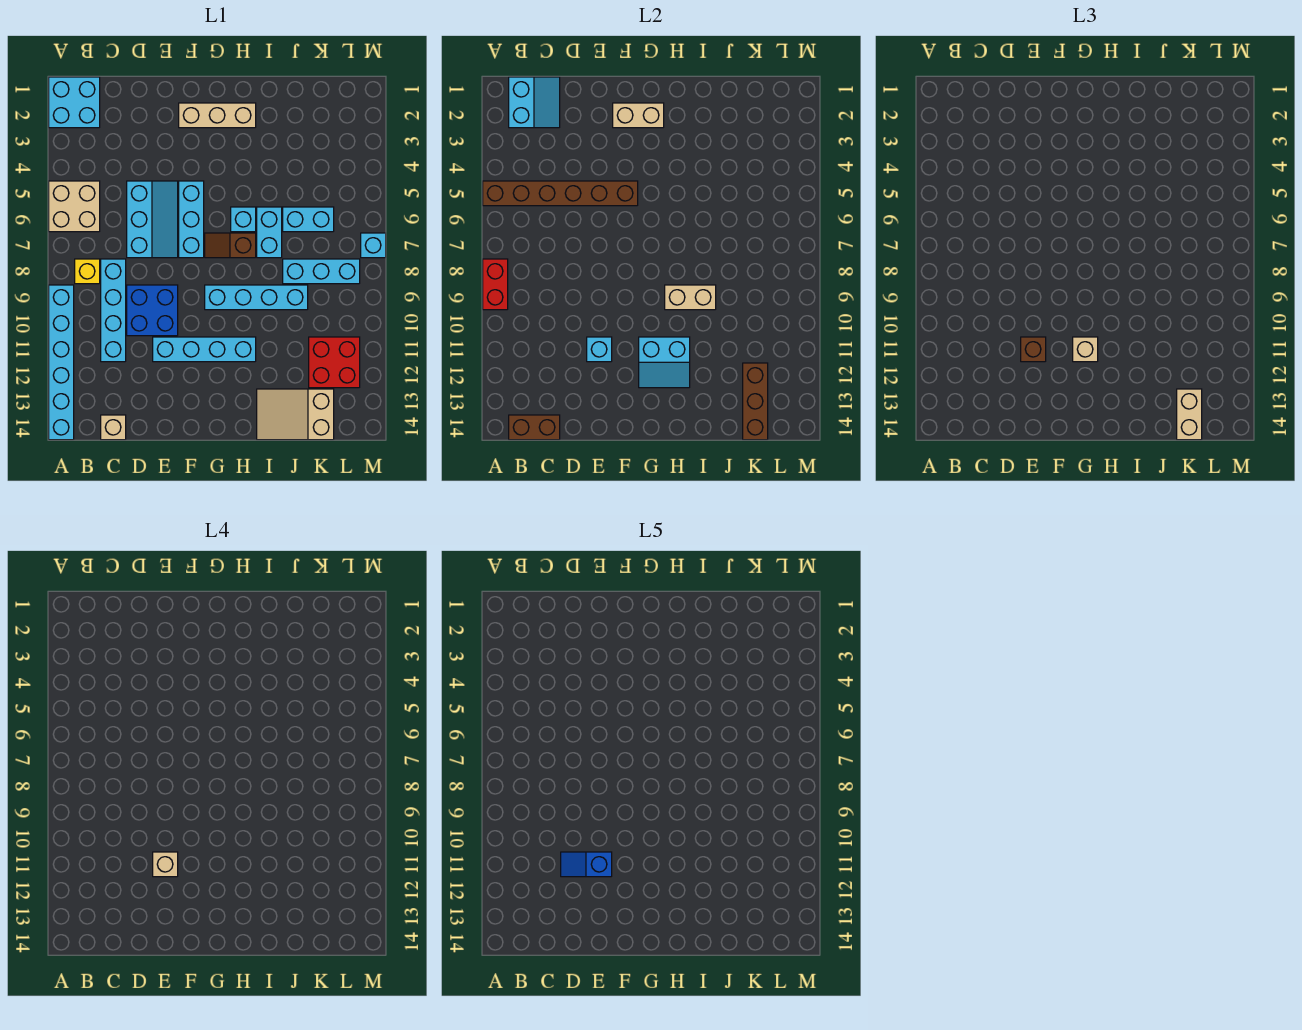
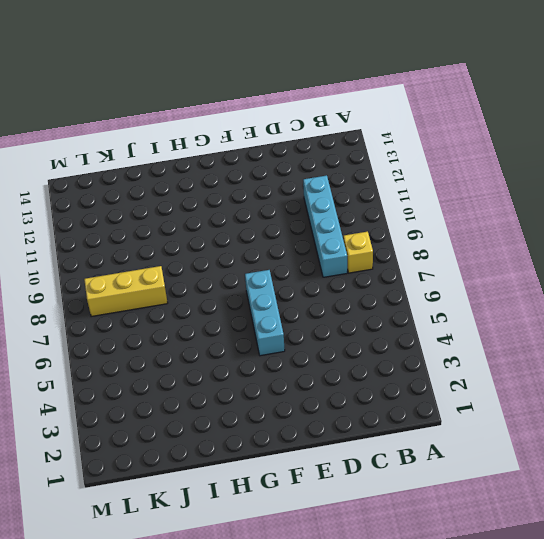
yellow brick J8:L8 level 1 -> cyan brick J8:L8 level 1
none -> cyan brick A1:B2 level 1
none -> tan brick A5:B6 level 1
none -> cyan brick A9:A14 level 1
none -> tan brick C14 level 1

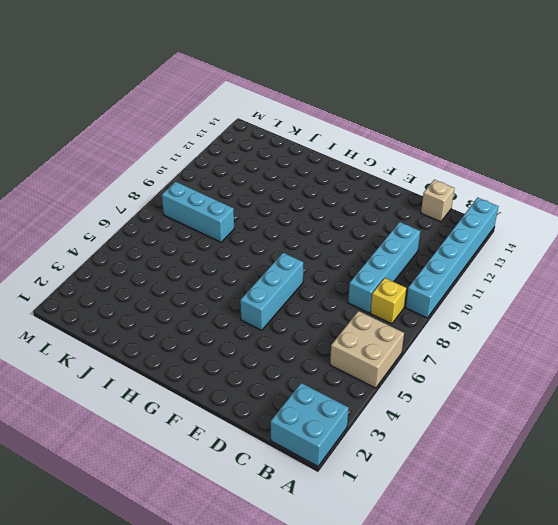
none -> cyan slope D5:E7 level 1 top D
none -> blue brick D9:E10 level 1
none -> cyan brick E11:H11 level 1
none -> tan brick F2:H2 level 1

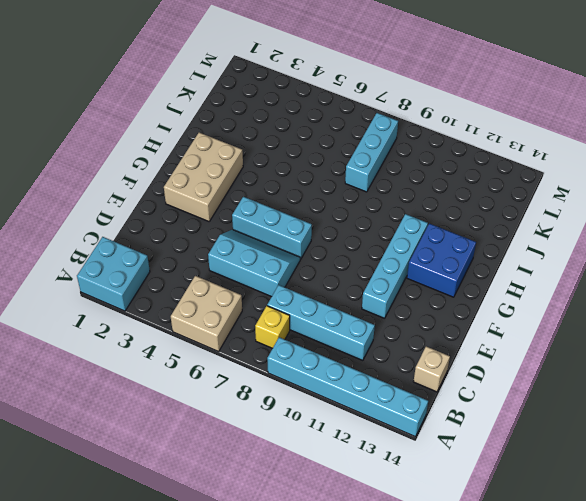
tan brick F2:H3 level 1 -> tan brick F2:H2 level 1
blue brick G12:H13 level 1 -> blue brick D9:E10 level 1
none -> brown slope G7:H7 level 1 top H
none -> cyan brick G9:J9 level 1
none -> cyan brick H6 level 1
none -> cyan brick I6:I7 level 1

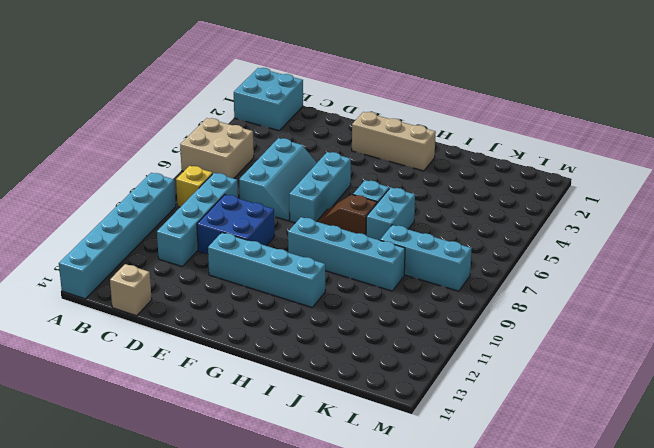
none -> tan slope I13:K14 level 1 top K
none -> cyan brick J6:K6 level 1
none -> red brick K11:L12 level 1
none -> cyan brick M7 level 1

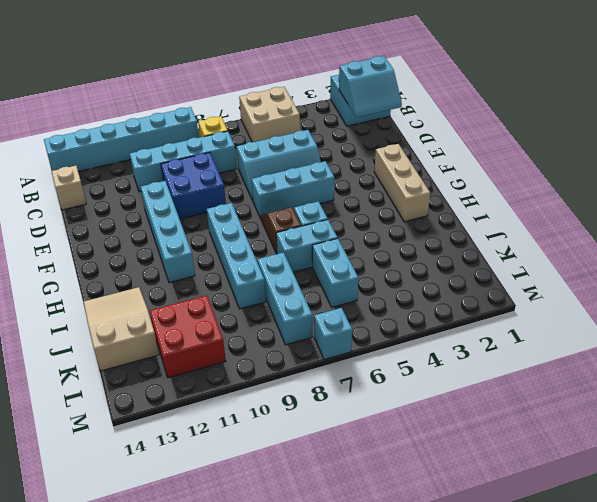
none -> brown brick A5:F5 level 2
none -> red brick A8:A9 level 2
none -> brown brick B14:C14 level 2
none -> cyan brick E11 level 2

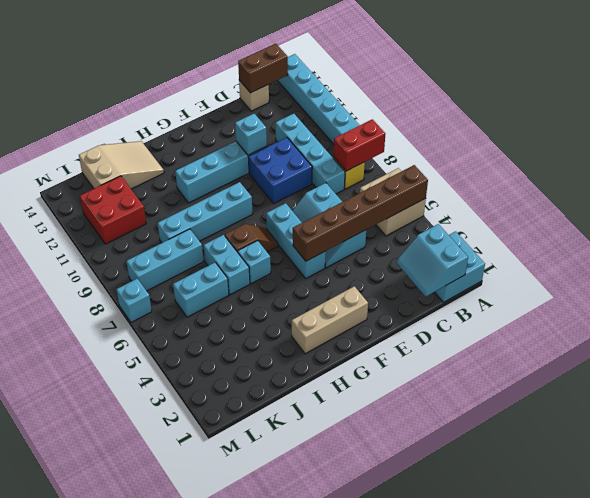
red brick A8:B8 level 2 -> red brick A8:A9 level 2
none -> tan brick F2:G2 level 2
none -> cyan slope G11:H12 level 2 top 11
none -> tan brick H9:I9 level 2
none -> brown brick K12:K14 level 2

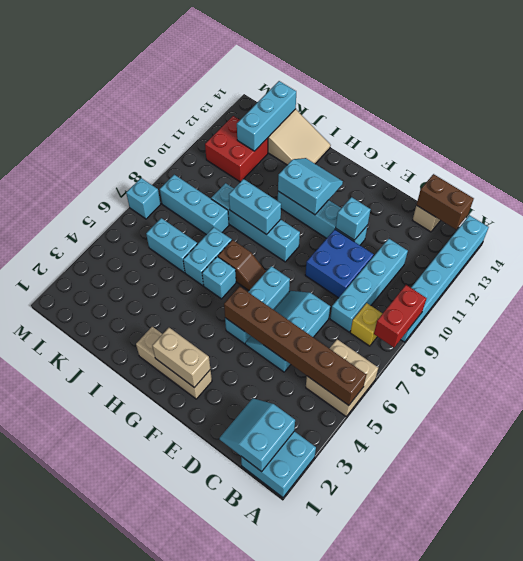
cyan brick H9:I9 level 2 -> tan brick H9:I9 level 2
cyan brick K12:K14 level 2 -> brown brick K12:K14 level 2
none -> brown brick E11 level 3
none -> tan brick G11 level 3
none -> tan brick K13:K14 level 3
none -> tan brick E11 level 4

